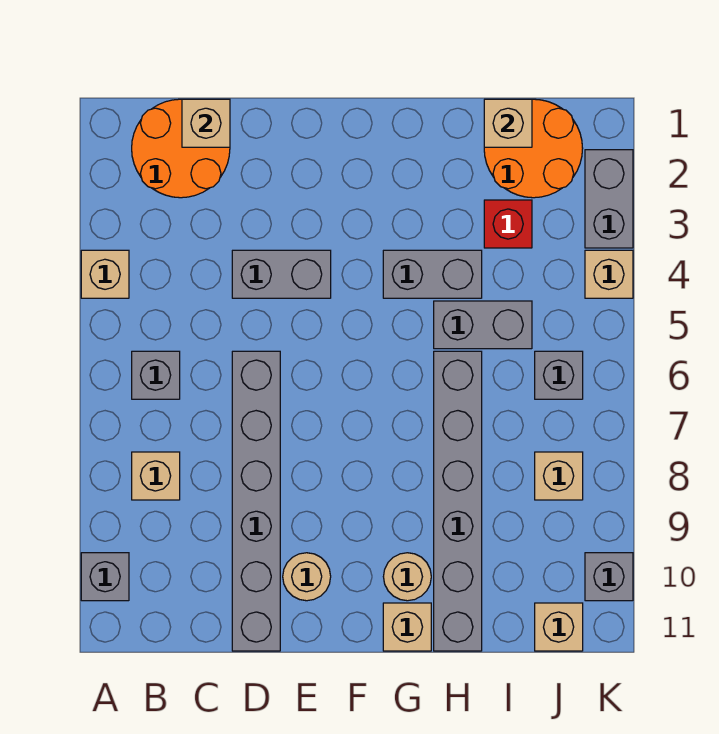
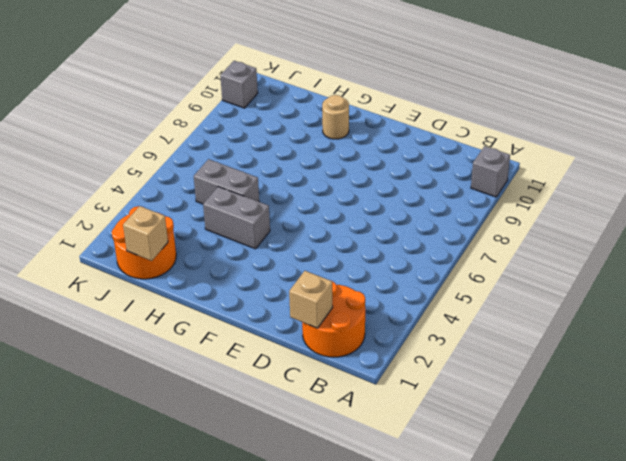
none -> tan brick A4 level 1
none -> grey brick B6 level 1
none -> tan brick B8 level 1

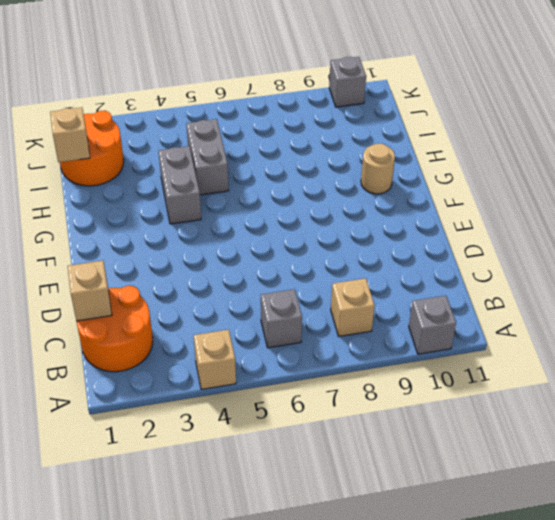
none -> grey brick D4:E4 level 1
none -> grey brick D6:D11 level 1
none -> tan round brick E10 level 1

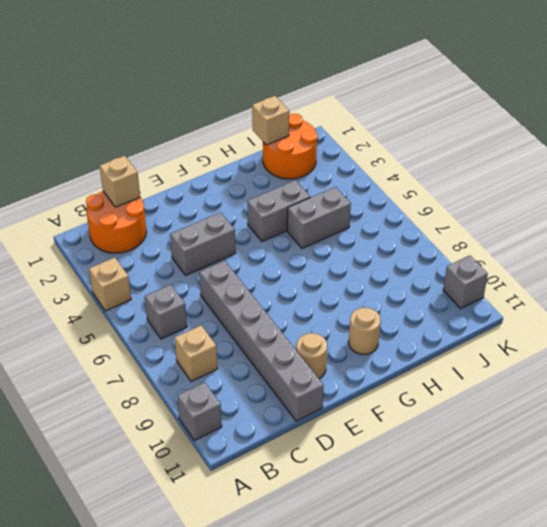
none -> tan brick G11 level 1
none -> grey brick H6:H11 level 1
none -> red brick I3 level 1

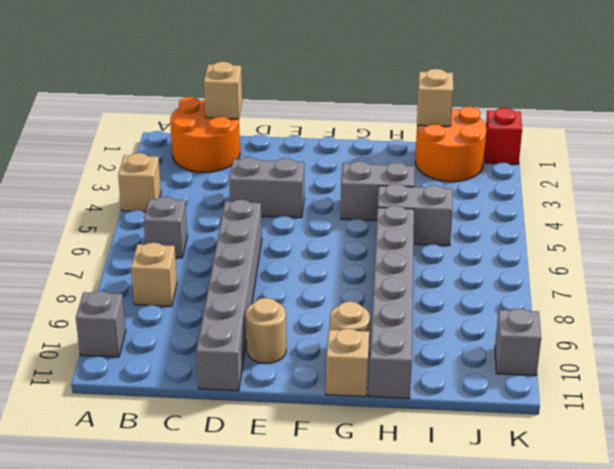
red brick K1 level 1 -> red brick I3 level 1
none -> grey brick J6 level 1
none -> tan brick J8 level 1
none -> tan brick J11 level 1

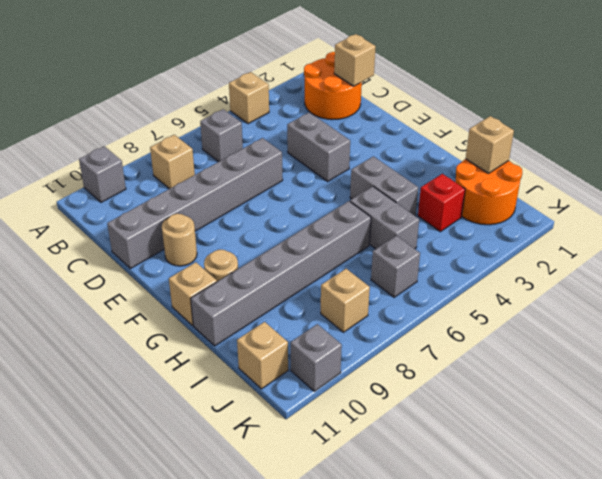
none -> grey brick K2:K3 level 1
none -> tan brick K4 level 1

